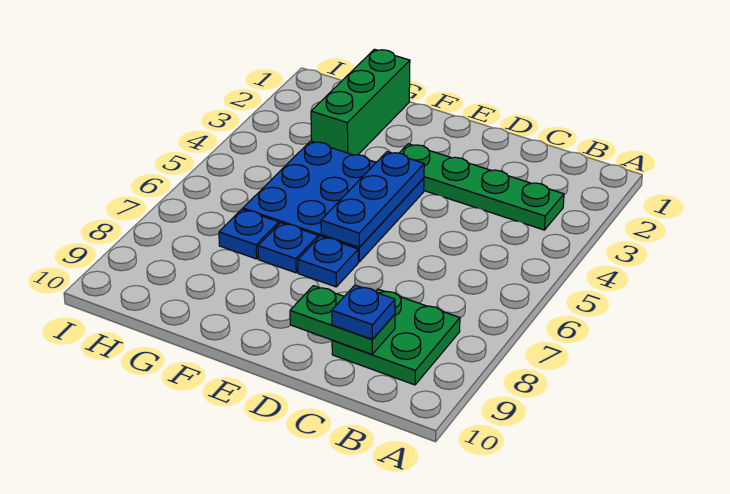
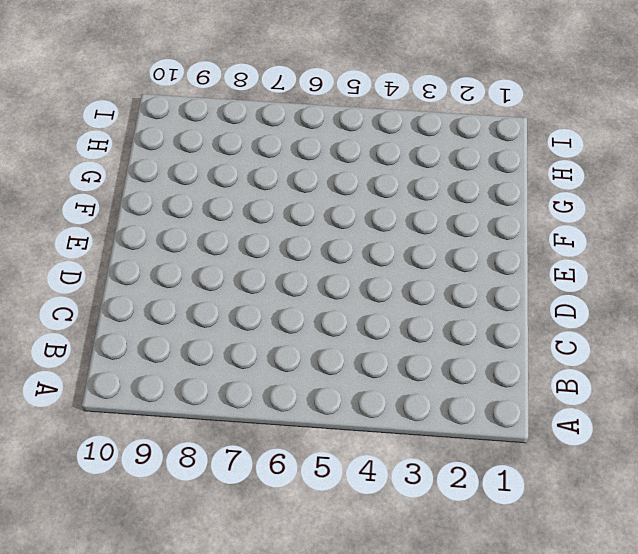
none -> green plate B3:E3 level 1
none -> green plate B8:C9 level 1

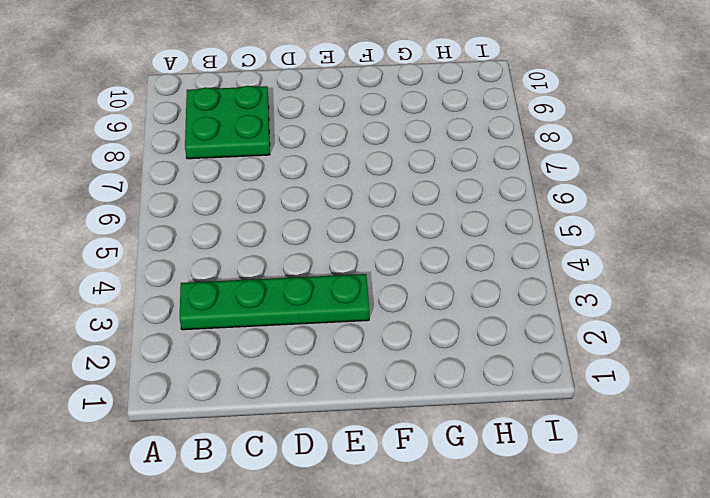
none -> blue plate E4:G6 level 1
none -> blue plate E7 level 1

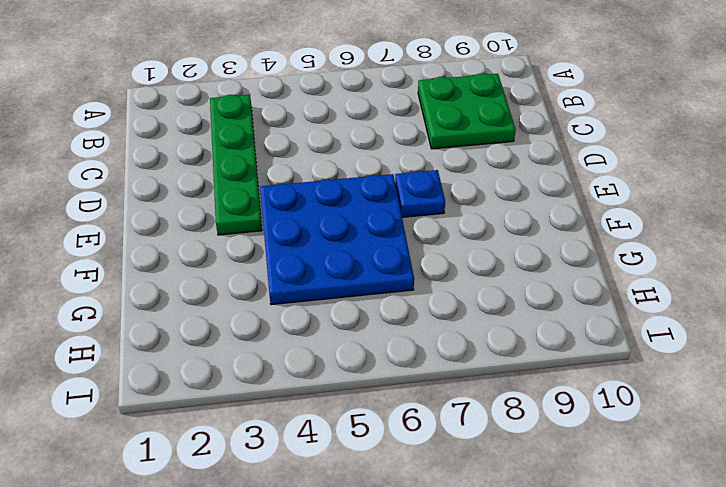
none -> blue plate F7 level 1
none -> green brick G1:G3 level 1

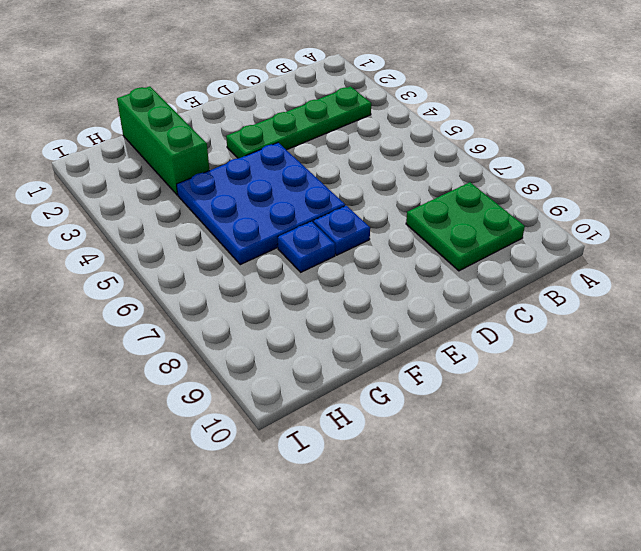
none -> blue plate G7 level 1
none -> green plate C9:D9 level 2

